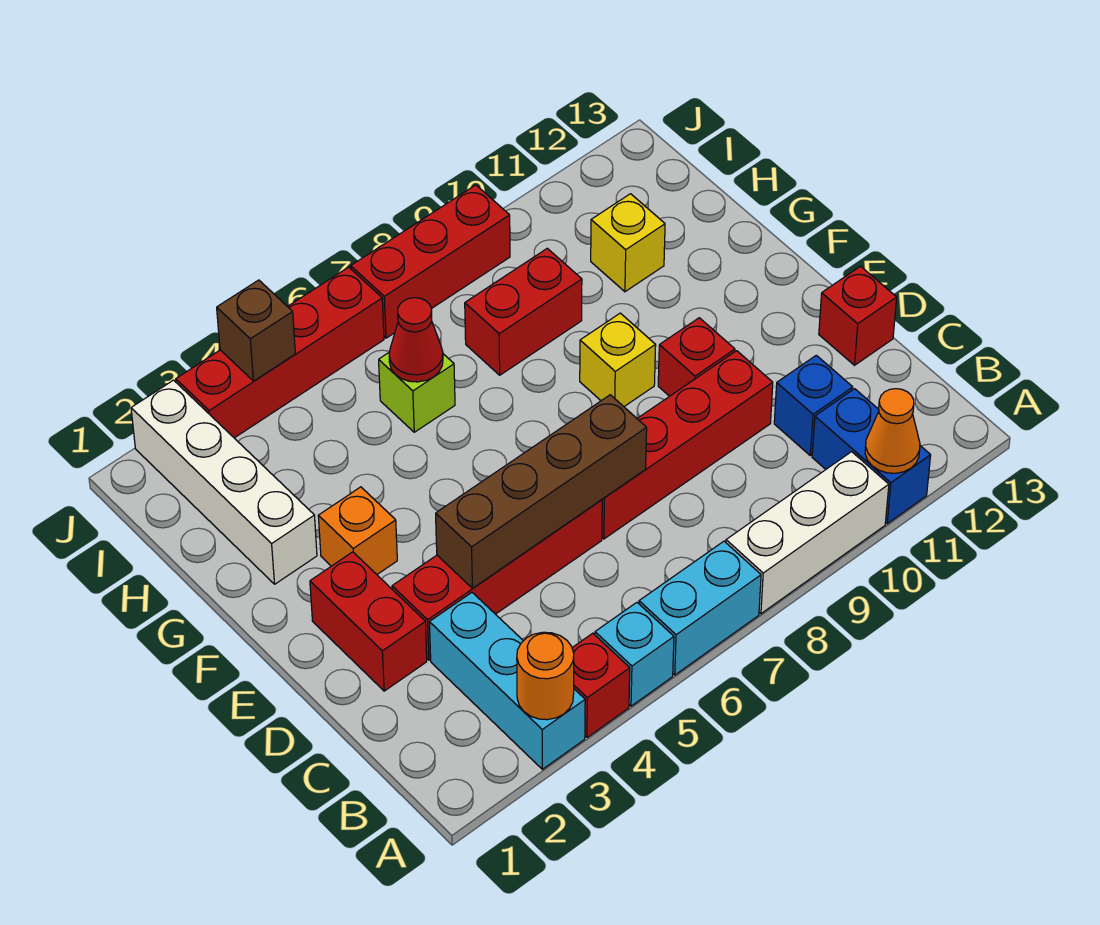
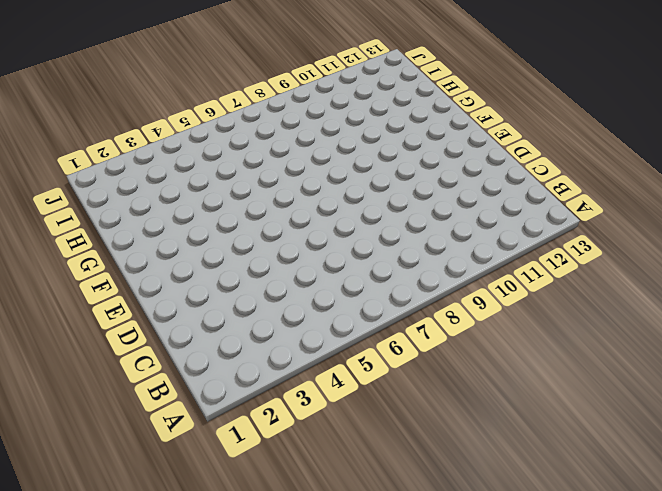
none -> cyan brick A3:C3 level 1
none -> red brick A4 level 1
none -> cyan brick A5 level 1

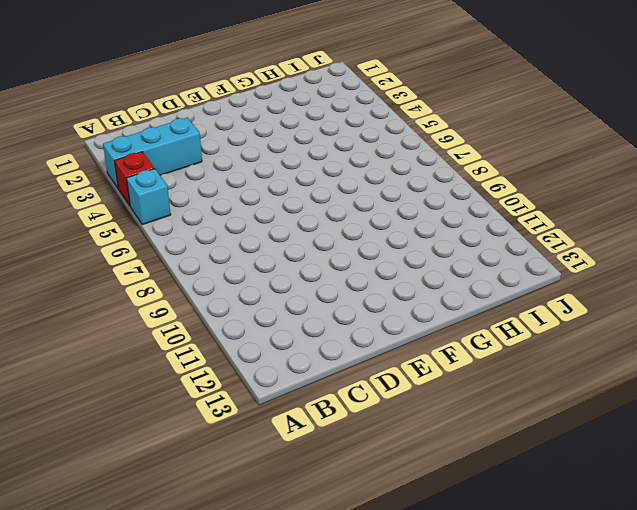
none -> cyan brick A6:A7 level 1
none -> white brick A8:A10 level 1
none -> blue brick A11:B11 level 1

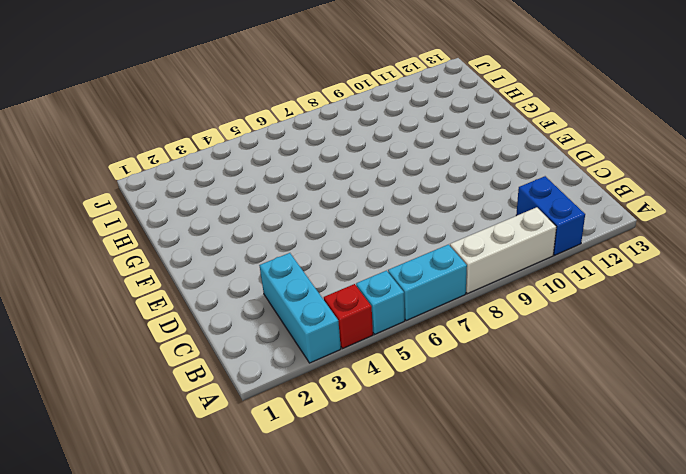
none -> blue brick C11 level 1
none -> red brick D2:E2 level 1
none -> red brick D3:D6 level 1

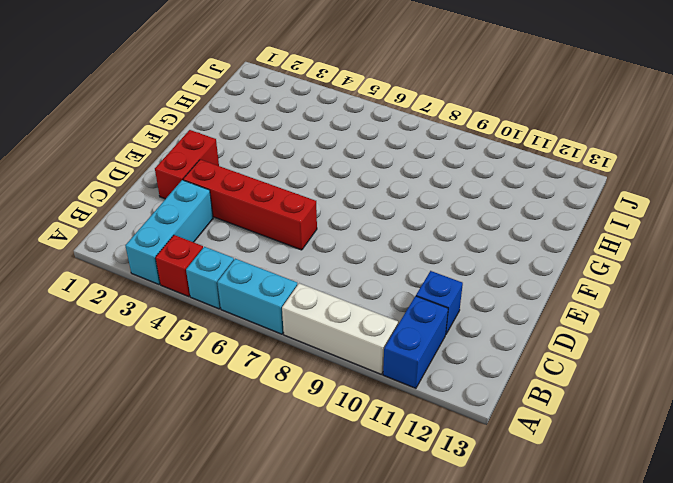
none -> red brick D7:D10 level 1
none -> red brick D13 level 1
none -> red brick E10 level 1

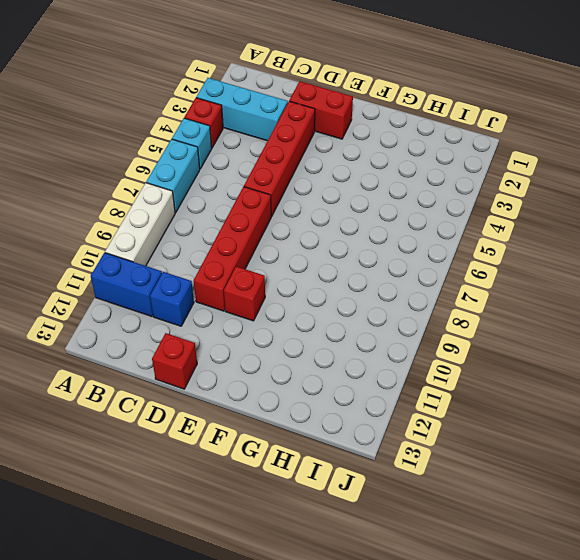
none -> orange brick F3 level 1
none -> yellow brick F9 level 1
none -> white brick G2:J2 level 1

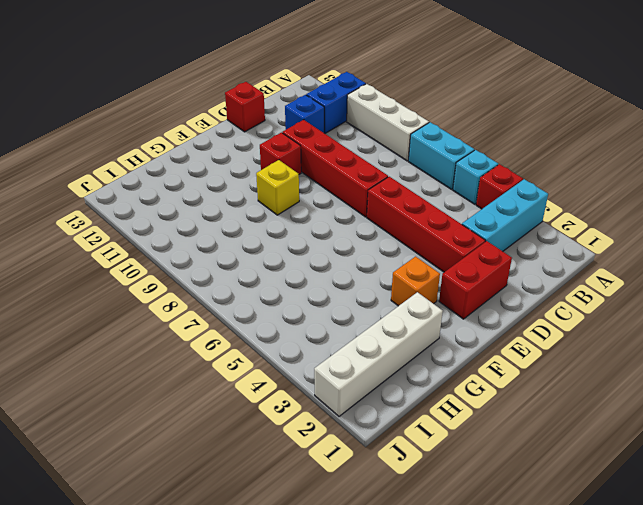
none -> lime brick H6 level 1
none -> red brick H8:H9 level 1
none -> yellow brick H11 level 1

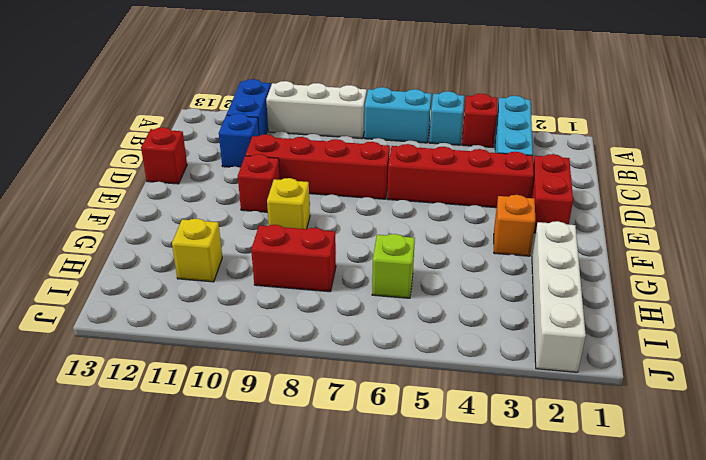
none -> red brick J3:J6 level 1
none -> red brick J7:J9 level 1
none -> orange round brick A3 level 2

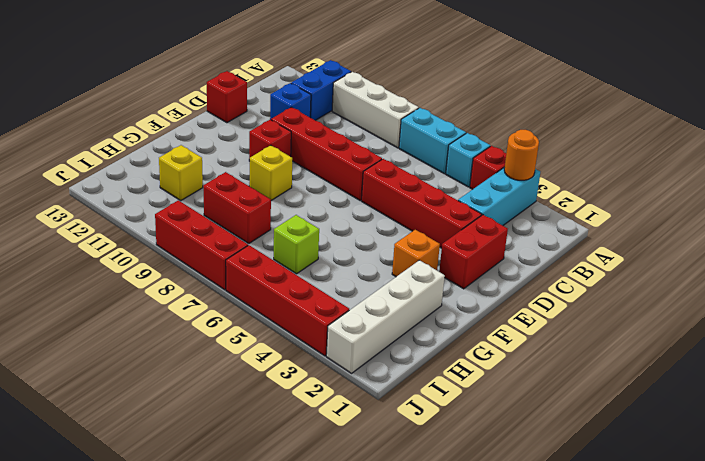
none -> orange cone A11 level 2
none -> brown brick D4:D7 level 2
none -> red cone H6 level 2

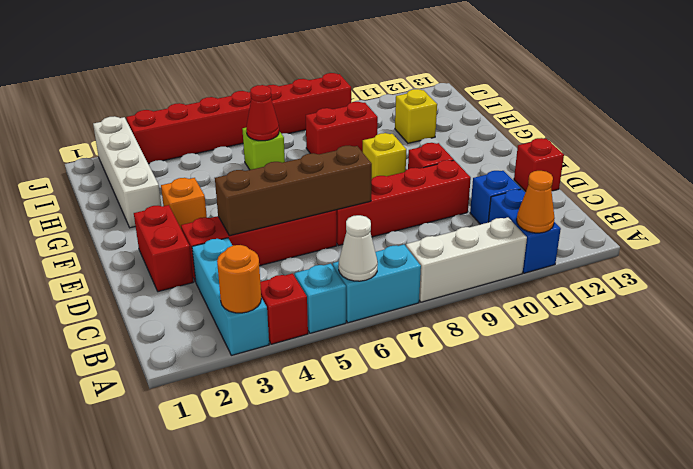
white cone A6 level 2 -> none
none -> brown brick J4 level 2

